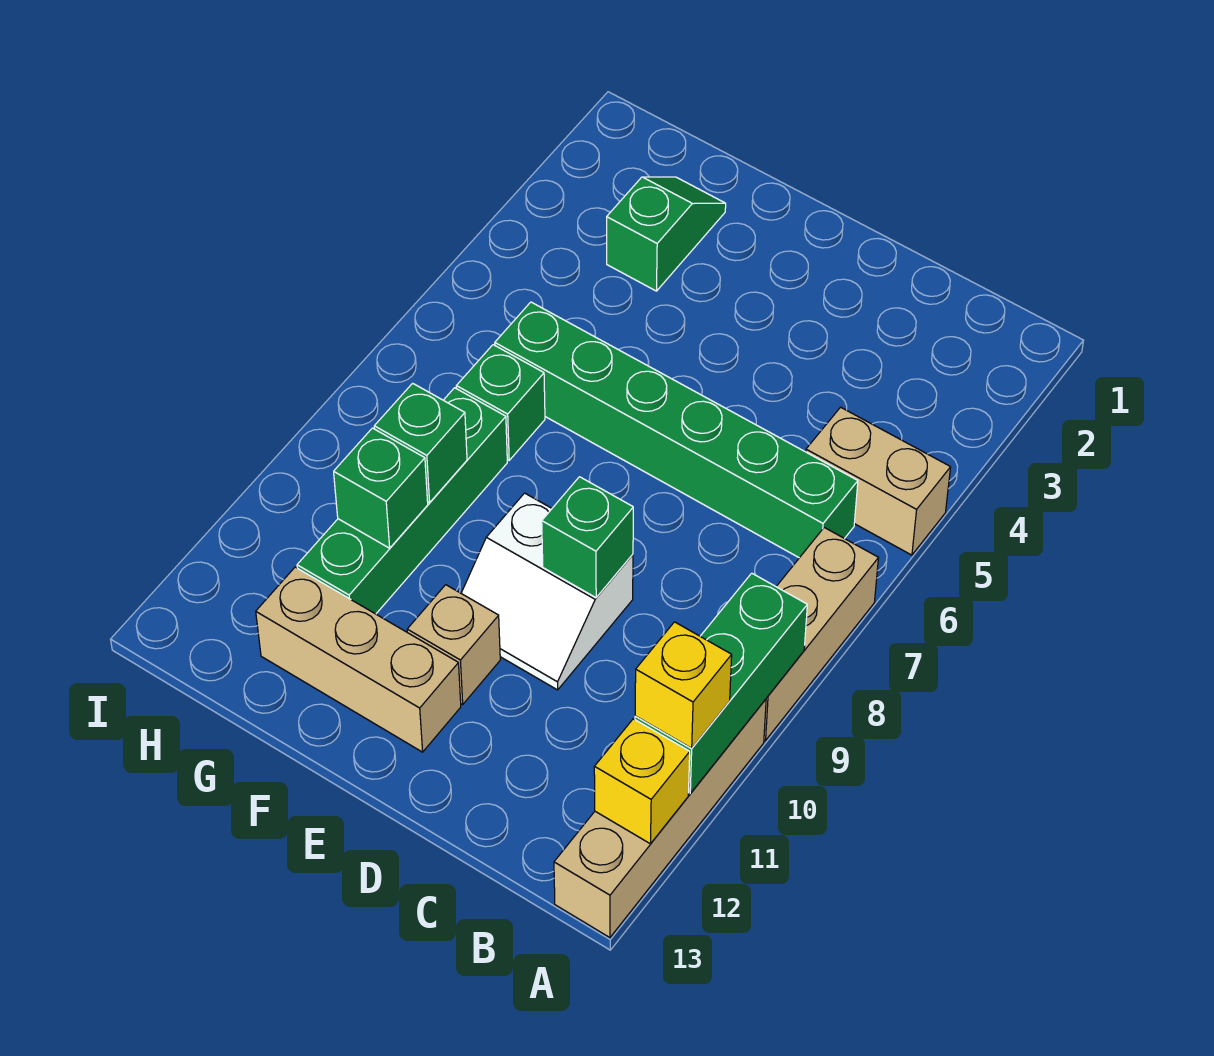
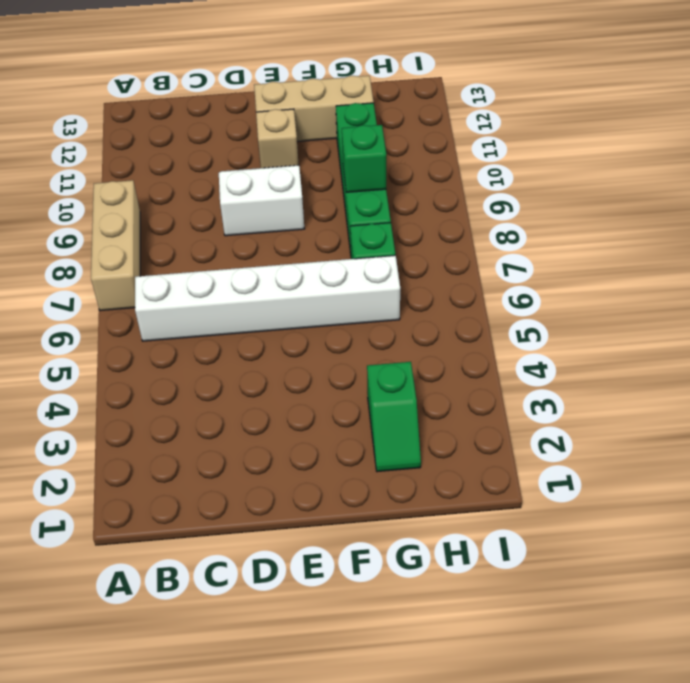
white brick B6:G6 level 1 -> green brick B6:G6 level 1
none -> tan brick A5:B5 level 1
none -> tan brick A10:A13 level 1
none -> green brick A9:A11 level 2

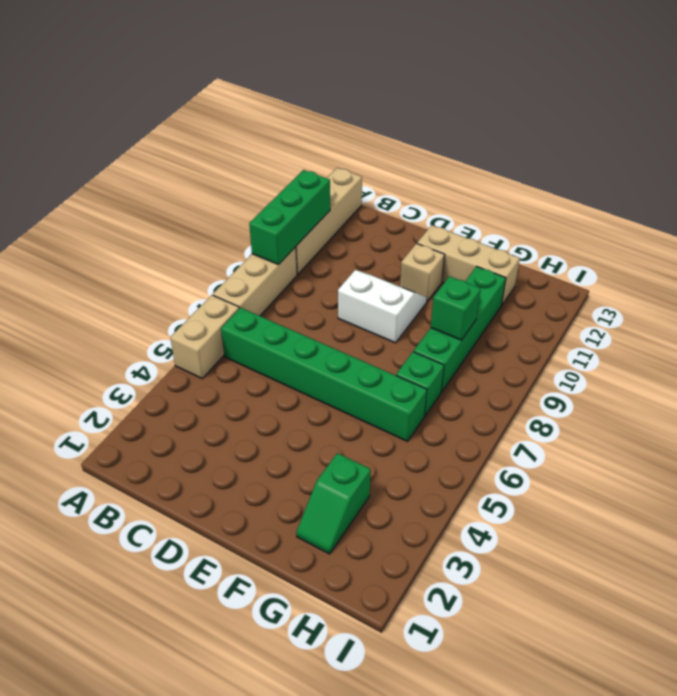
tan brick A5:A6 level 1 -> tan brick A5:B5 level 1
none -> yellow brick A12 level 2
none -> green brick D9 level 2
none -> green brick G10 level 2

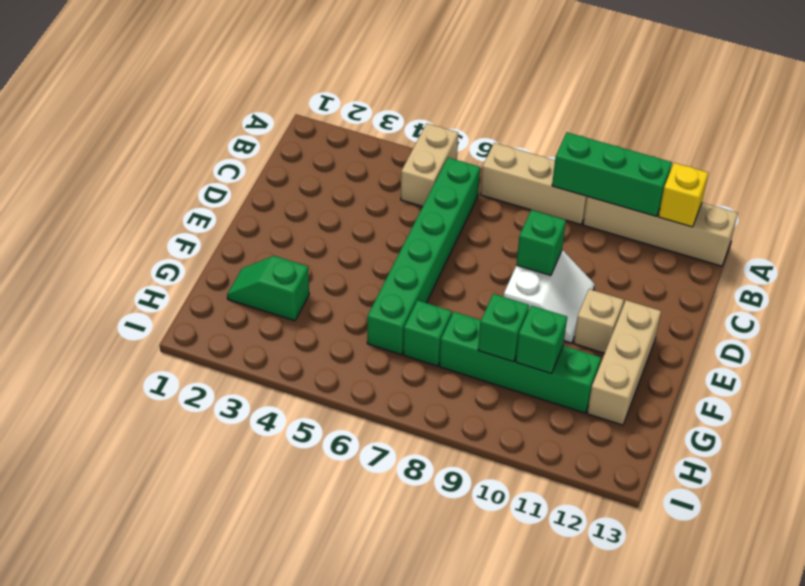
none -> yellow brick A11 level 3

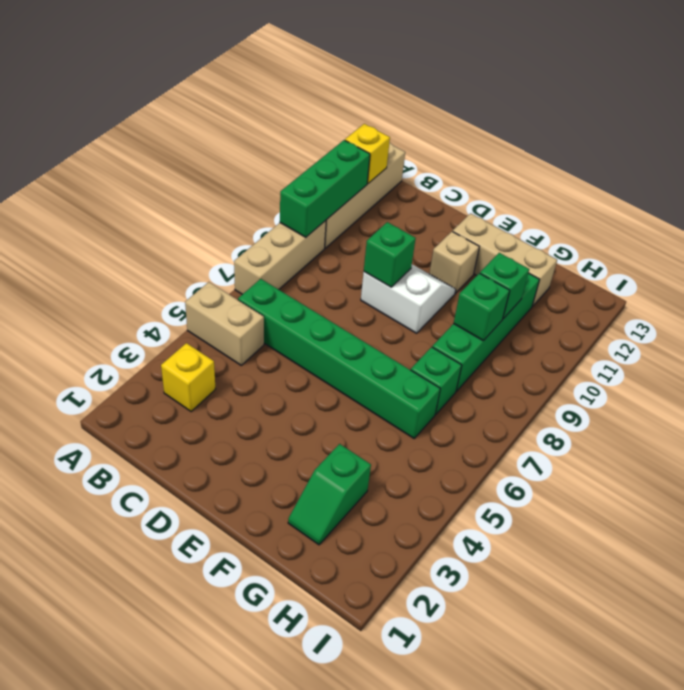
yellow brick B3 level 1 -> yellow brick A11 level 3

